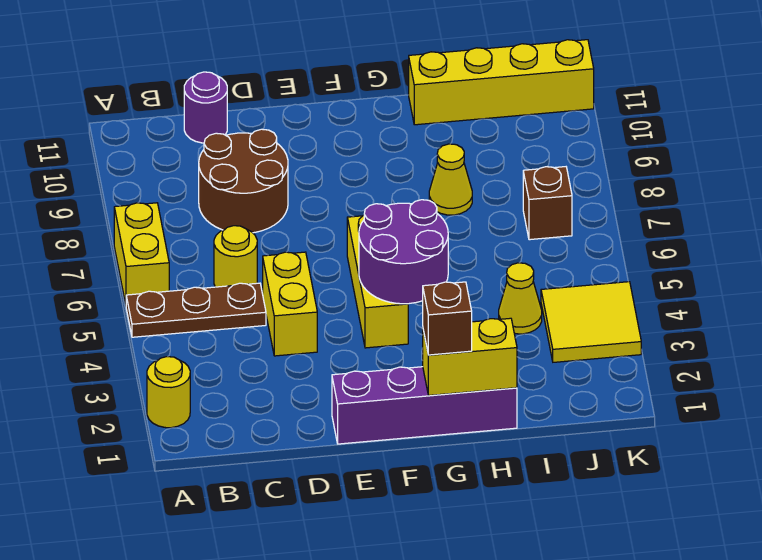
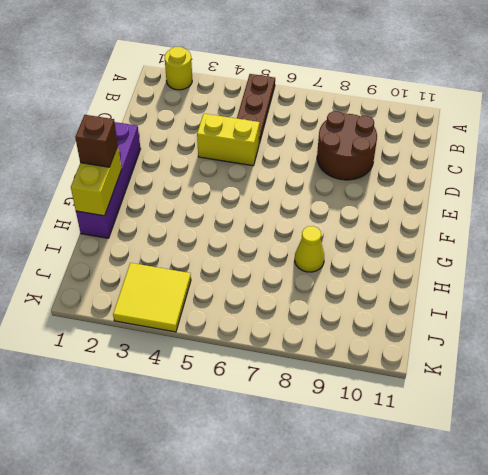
none -> yellow brick A6:A7 level 1
none -> yellow round brick C6 level 1
none -> purple round brick C11 level 1

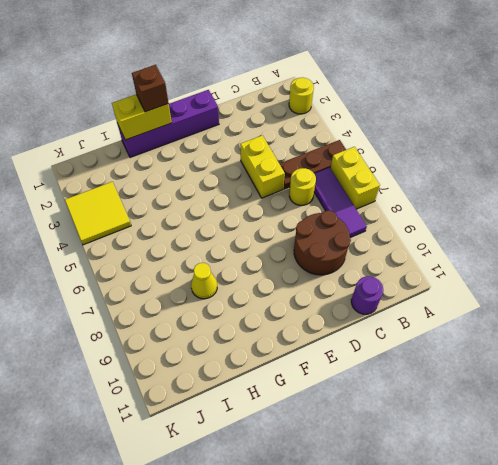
purple tile B6:B8 level 1 -> none
none -> yellow brick F4:F6 level 1
none -> yellow brick H11:K11 level 1
none -> yellow cone I4 level 1

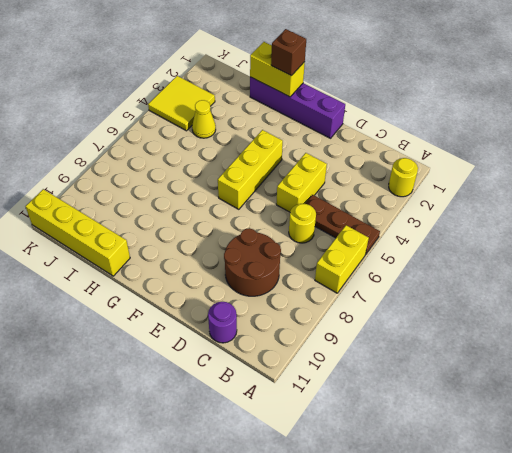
none -> yellow cone H8 level 1
none -> brown brick J7 level 1
none -> purple round brick F4:G5 level 2

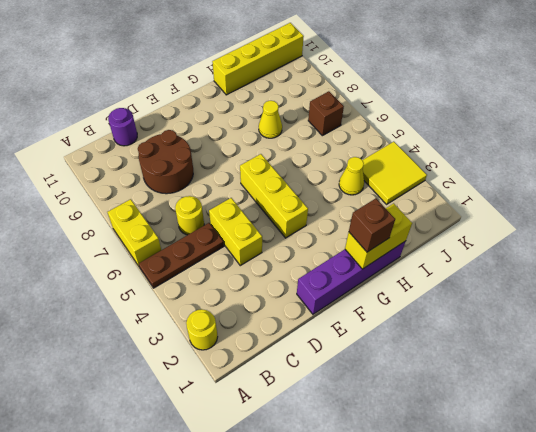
none -> purple round brick F4:G5 level 2

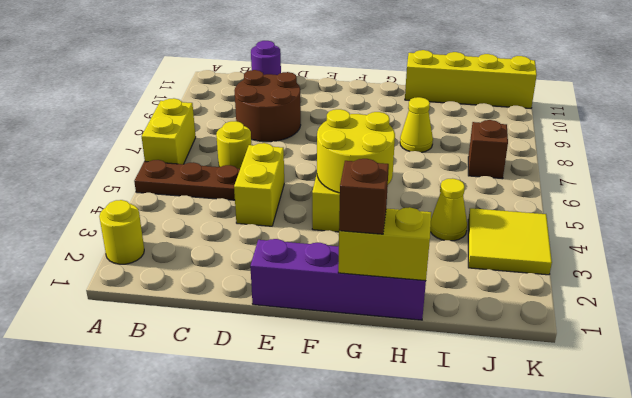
yellow round brick F4:G5 level 2 -> purple round brick F4:G5 level 2

